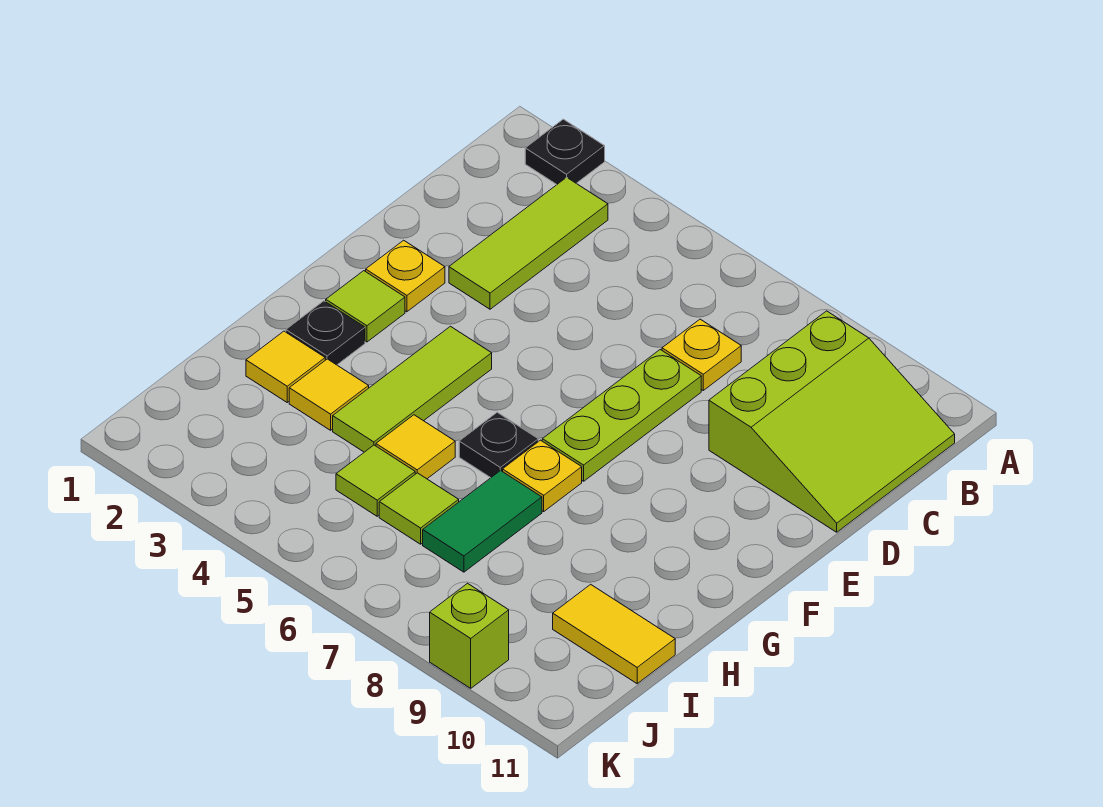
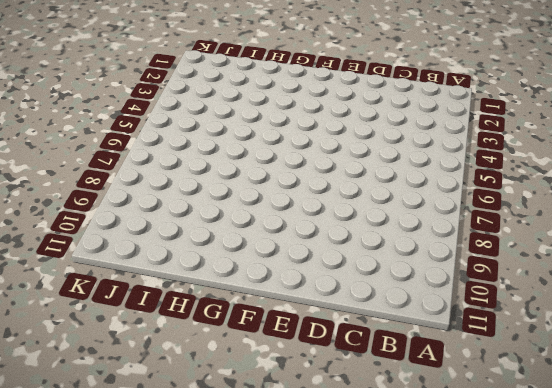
none -> black plate A2 level 1
none -> lime tile B3:D3 level 1
none -> lime slope B9:D11 level 1 top 9

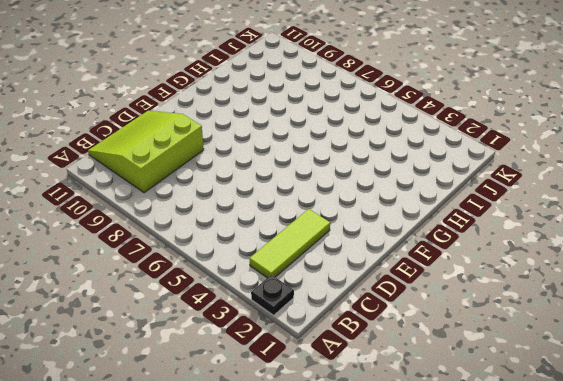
none -> yellow plate C7 level 1
none -> lime plate D7:F7 level 1
none -> yellow plate E2 level 1

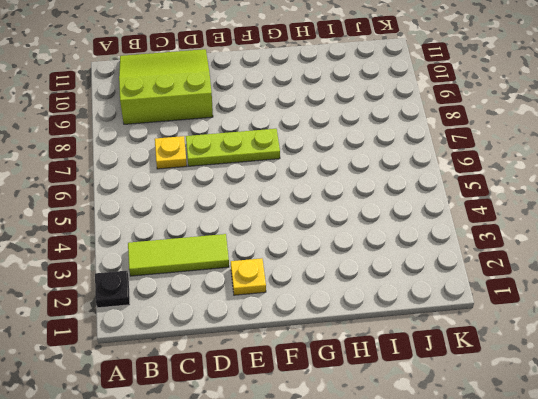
none -> lime tile F2 level 1
none -> lime tile F4:H4 level 1
none -> black plate G2 level 1

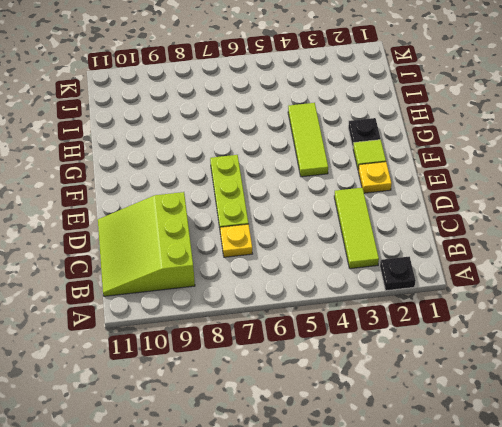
none -> black plate G6 level 1
none -> yellow plate G7 level 1
none -> yellow tile H2 level 1

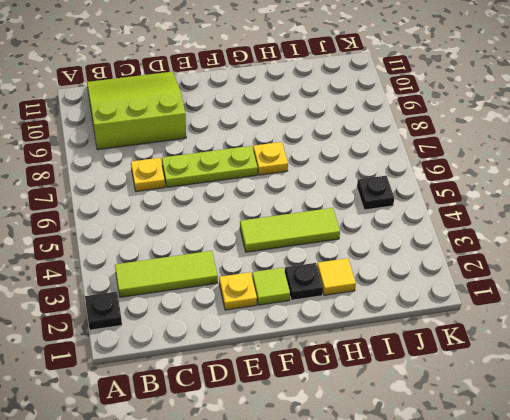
black plate J5 level 1 -> black plate G6 level 1
none -> yellow tile H3 level 1
none -> yellow tile H5 level 1
none -> green tile H7:I7 level 1

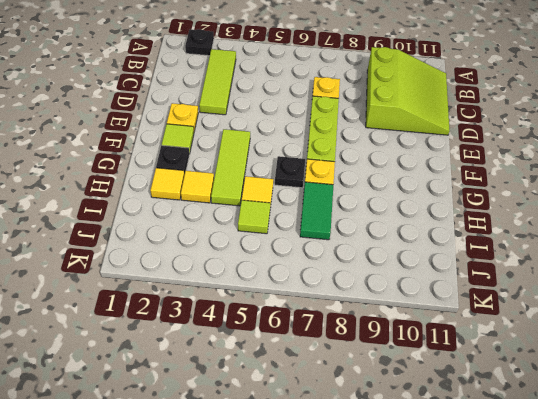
none -> lime tile I6 level 1
none -> yellow tile I10:I11 level 1
none -> lime brick K9 level 1

